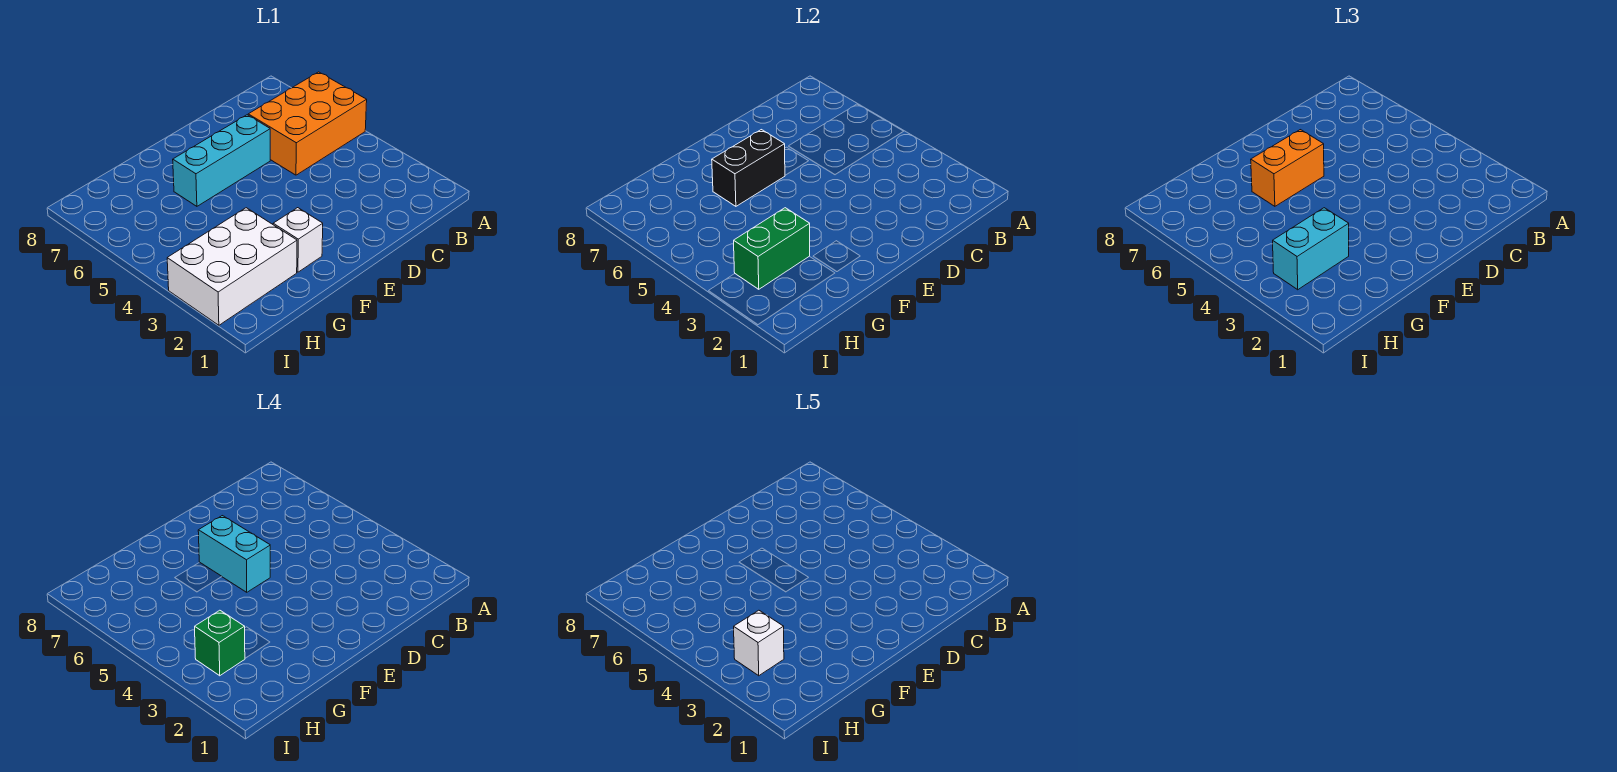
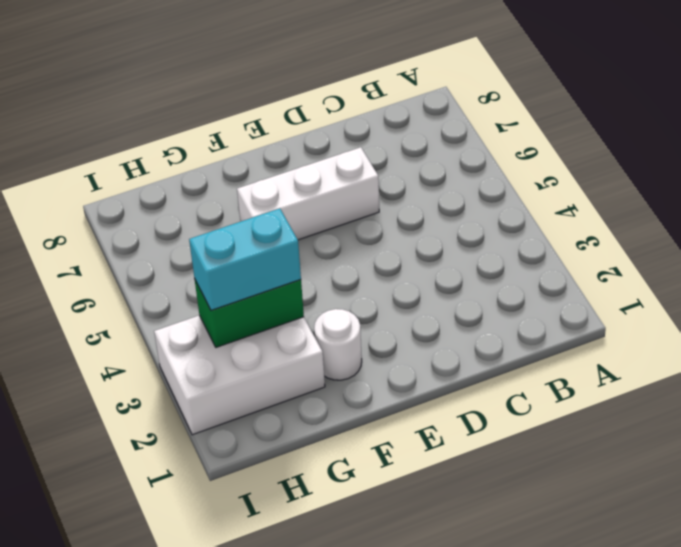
white brick D6:F6 level 1 -> cyan brick D6:F6 level 1
white round brick F2 level 1 -> white brick F2 level 1
none -> orange brick A5:C6 level 1
none -> black brick E6:F6 level 2

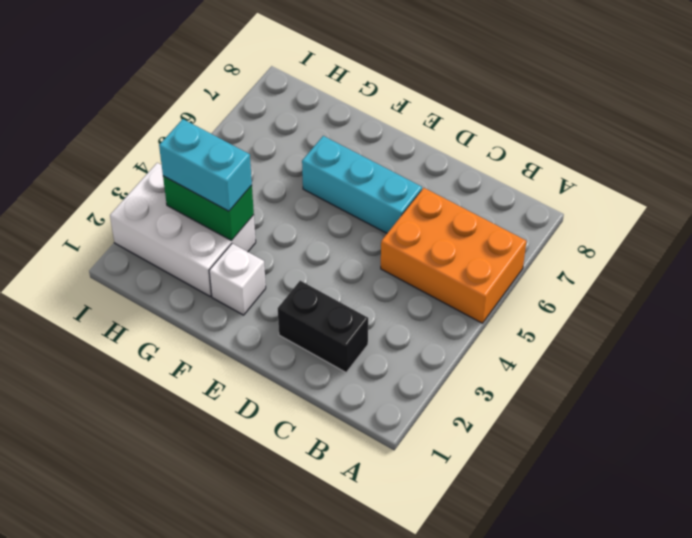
black brick C2:D2 level 1 -> black brick E6:F6 level 2
none -> orange brick E6:F6 level 3
none -> cyan brick E5:E6 level 4

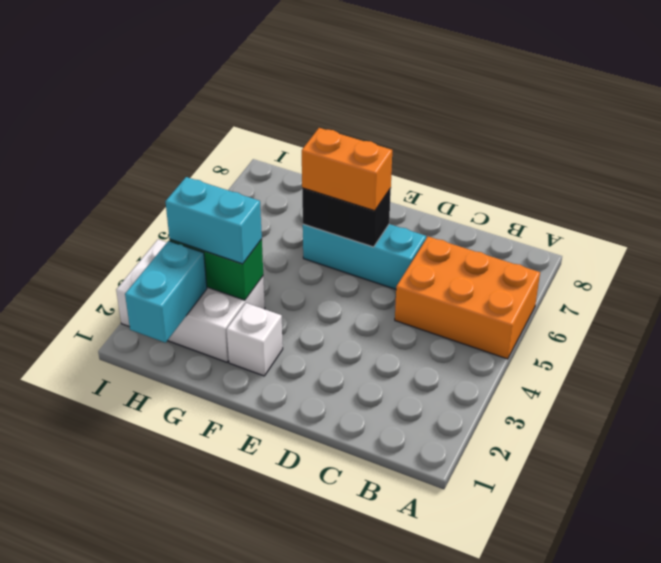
cyan brick H1:H2 level 2 -> cyan brick E5:E6 level 4
none -> green brick H3 level 4
none -> white brick H3 level 5

